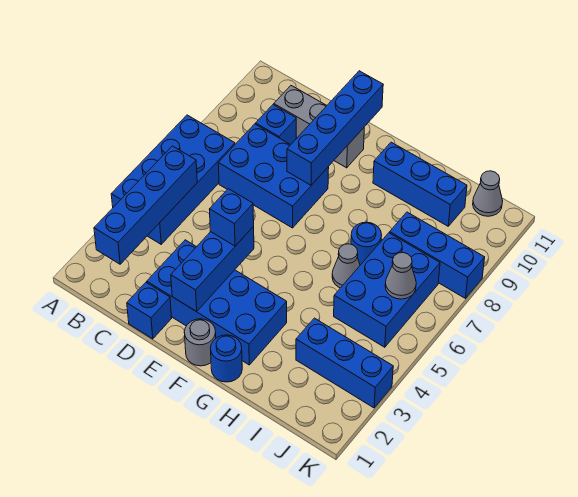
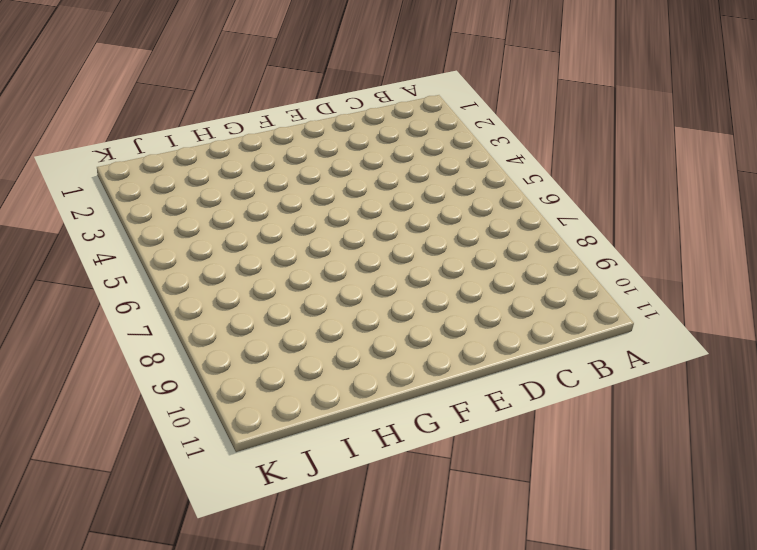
none -> blue brick A4:B7 level 1
none -> blue brick C7:E8 level 1
none -> blue brick C9 level 1

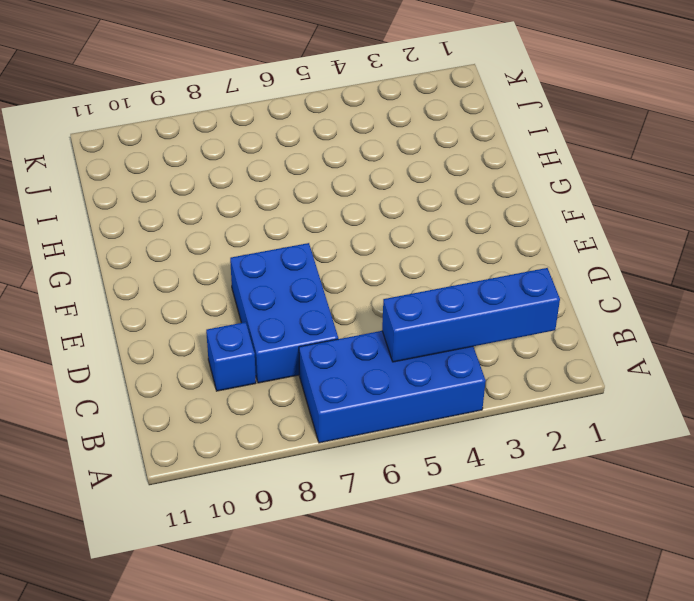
none -> grey brick C10:E10 level 1
none -> blue brick D1 level 1
none -> blue brick D2:G3 level 1

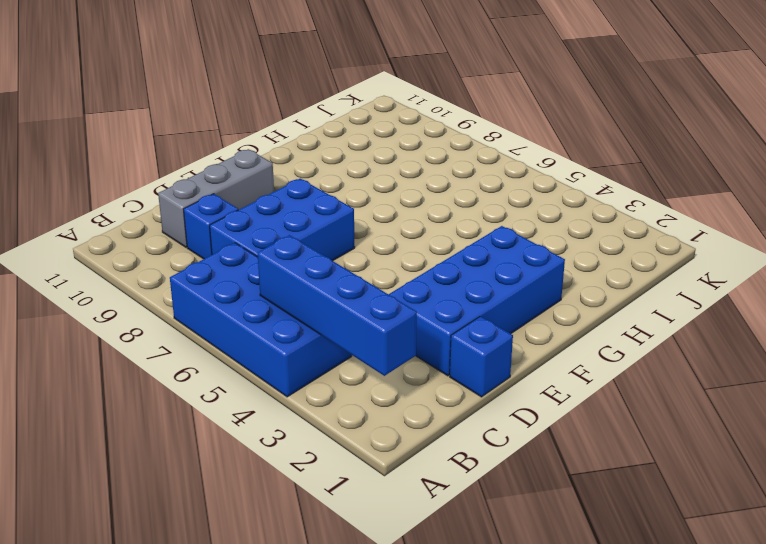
none -> grey round brick F1 level 1
none -> blue round brick G1 level 1
none -> blue brick G10:I10 level 1

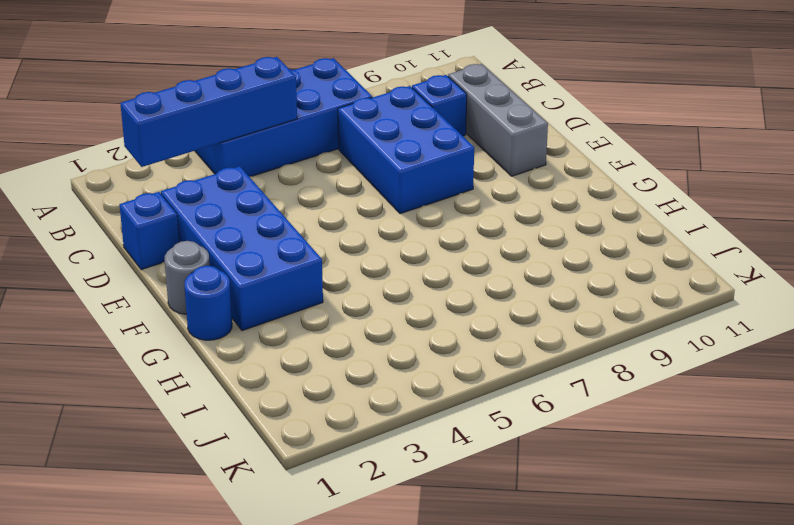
none -> blue brick G10:I10 level 1
none -> grey cone H6 level 1
none -> blue round brick H7 level 1

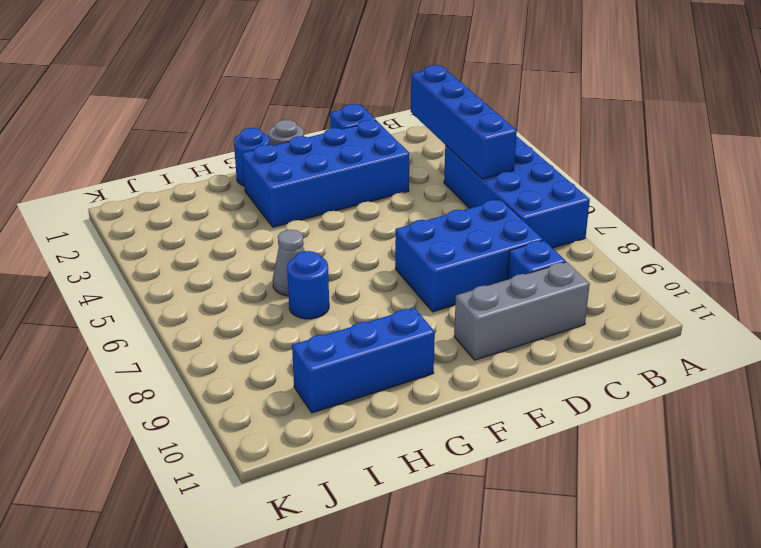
none -> blue brick I3:K3 level 1
none -> blue brick I5:J7 level 1
none -> blue brick I8:K8 level 1

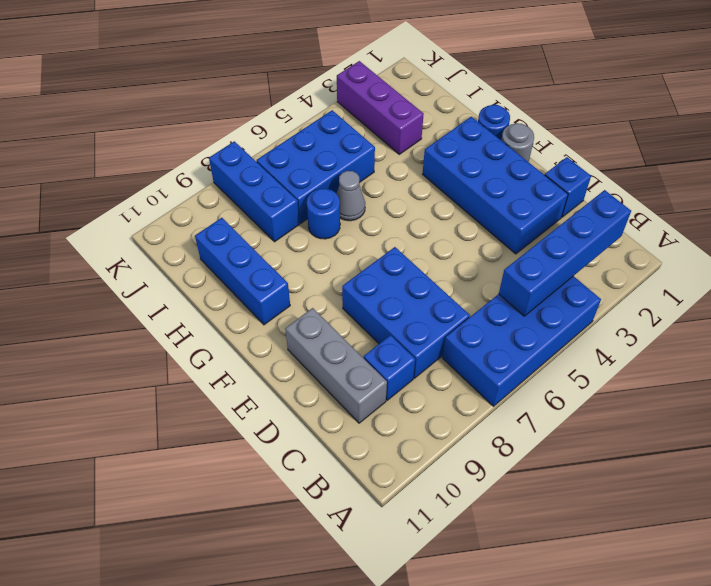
purple brick I3:K3 level 1 -> blue brick I3:K3 level 1
none -> grey cone J11 level 1
none -> blue brick E2:E4 level 2
none -> blue brick E8:E11 level 2

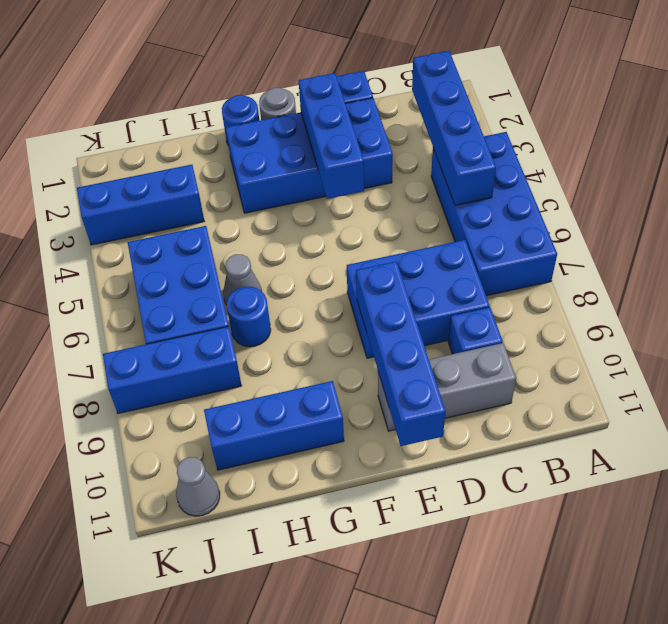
none -> grey cone J6 level 2
none -> blue brick E4 level 3

